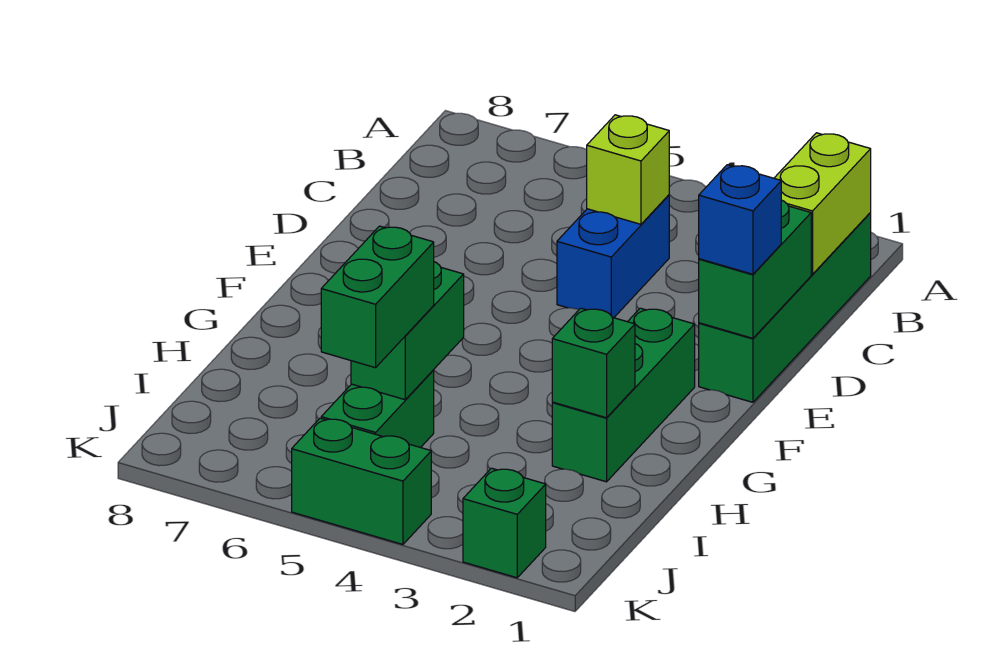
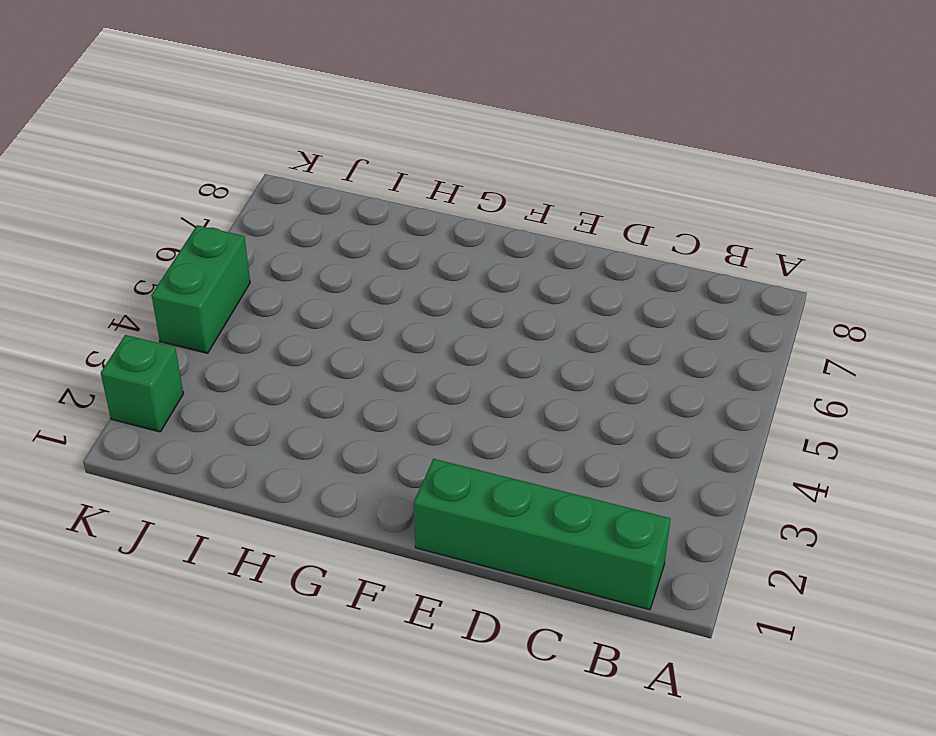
none -> blue brick C4:D4 level 1
none -> green brick F2:H2 level 1
none -> green brick I5:J5 level 1

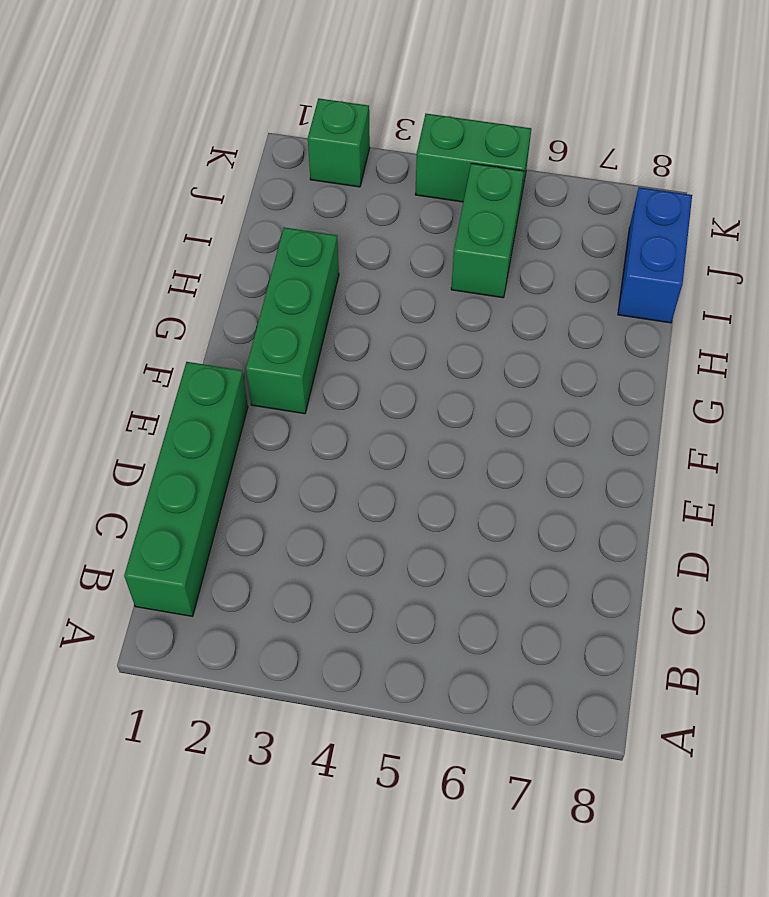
blue brick I8:J8 level 1 -> blue brick C4:D4 level 1
none -> lime brick B1:C1 level 2
none -> lime brick C4 level 2
none -> green brick D1:E1 level 2

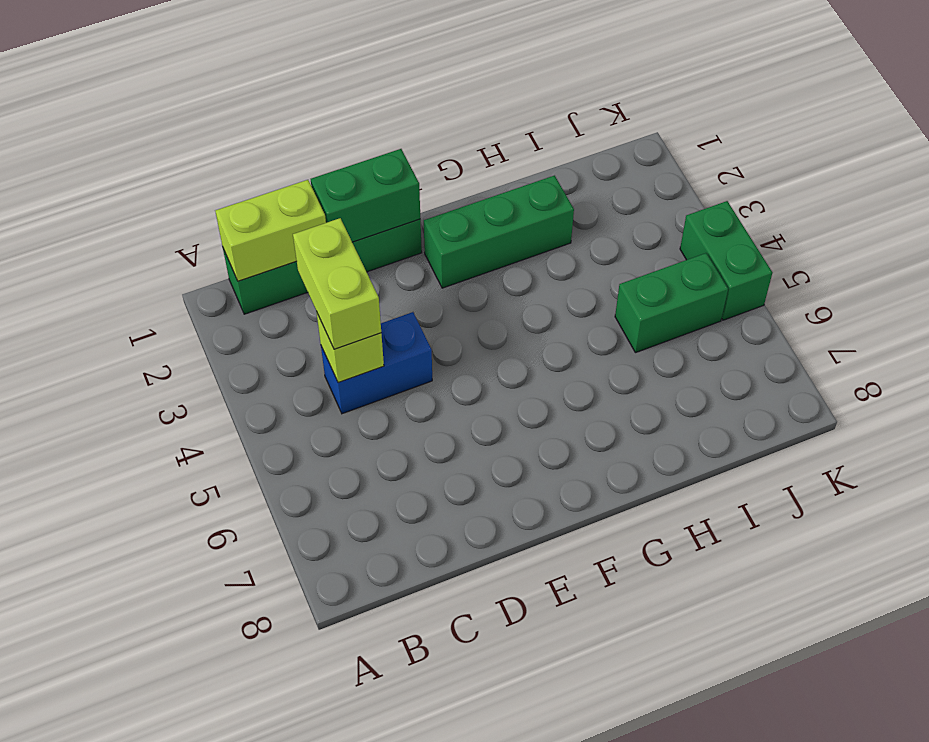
lime brick C3:C4 level 3 -> none
none -> green brick K2 level 1
none -> green brick H2 level 2
none -> green brick H5:I5 level 2

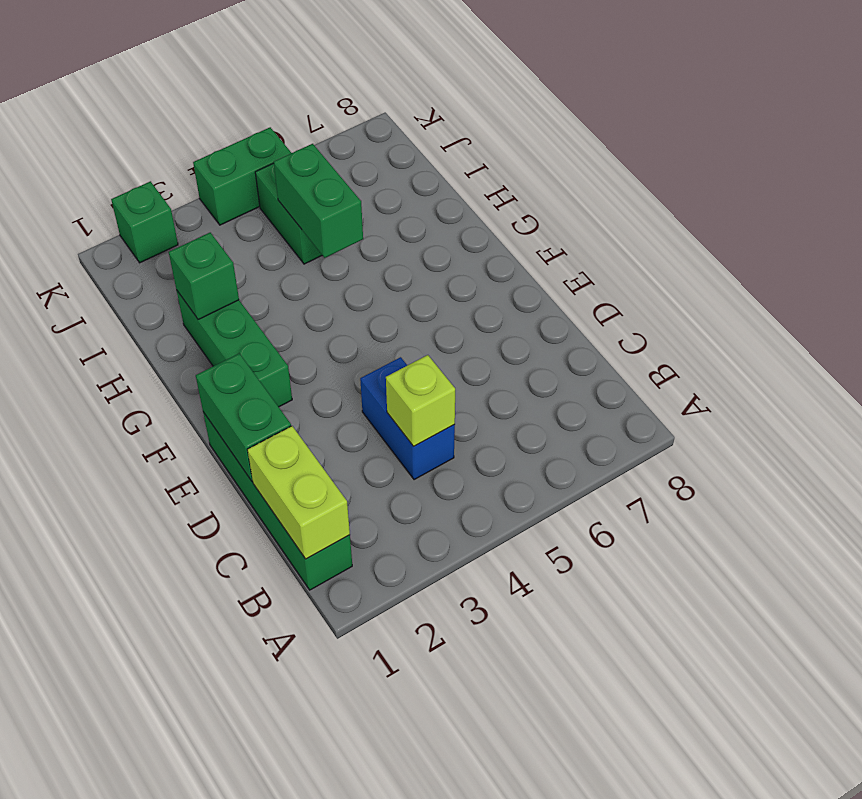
none -> blue brick E1 level 3
none -> green brick I5:J5 level 3

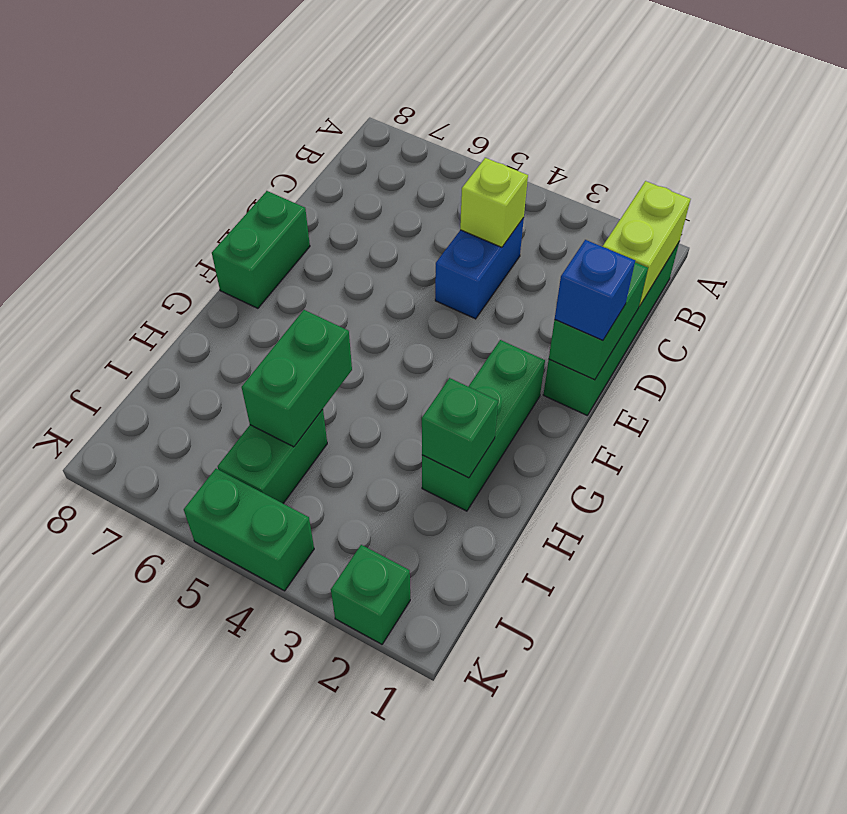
green brick E8:F8 level 1 -> green brick I5:J5 level 3

